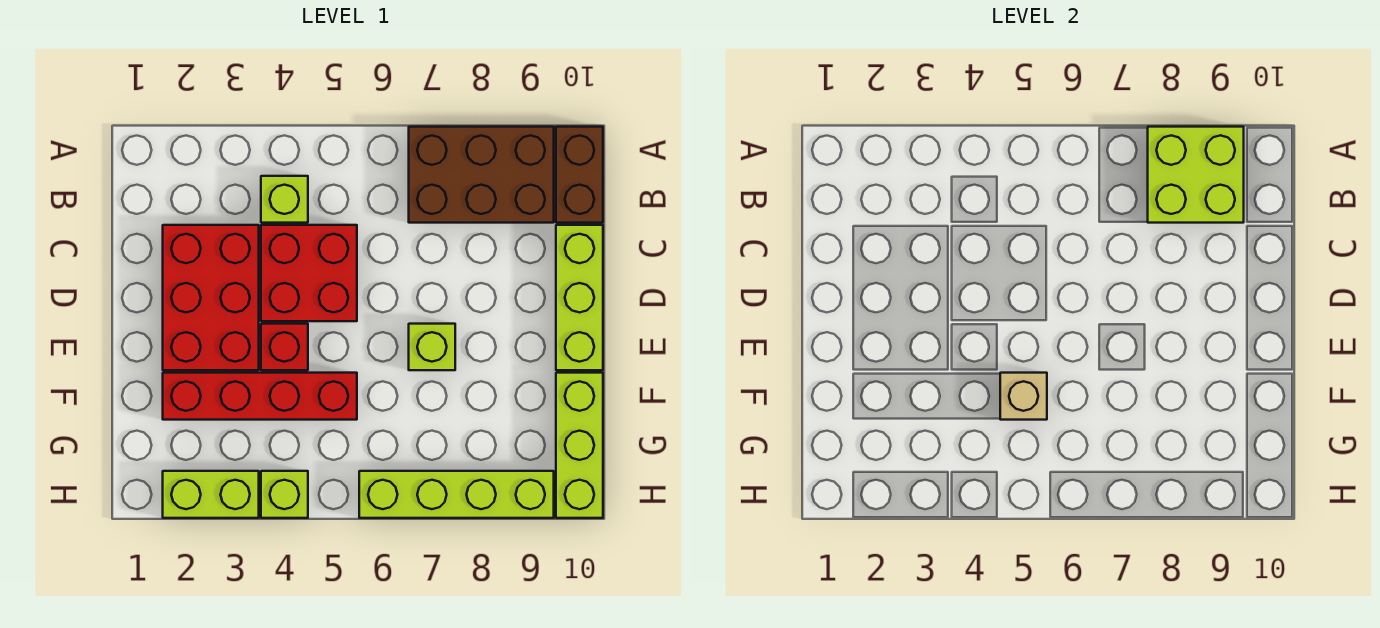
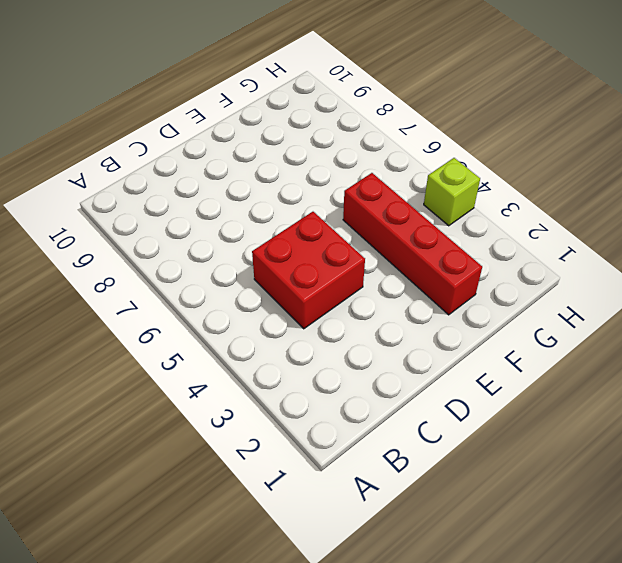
none -> brown brick A7:B9 level 1
none -> brown brick A10:B10 level 1
none -> lime brick B4 level 1

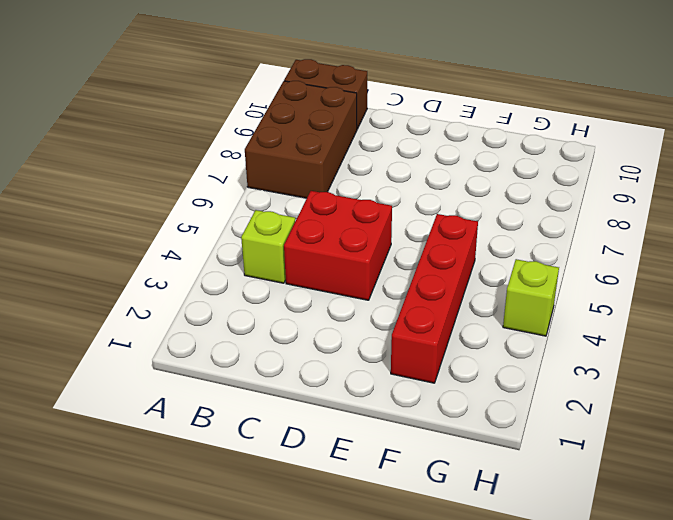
none -> red brick C2:E3 level 1
none -> lime brick C10:E10 level 1
none -> red brick E4 level 1

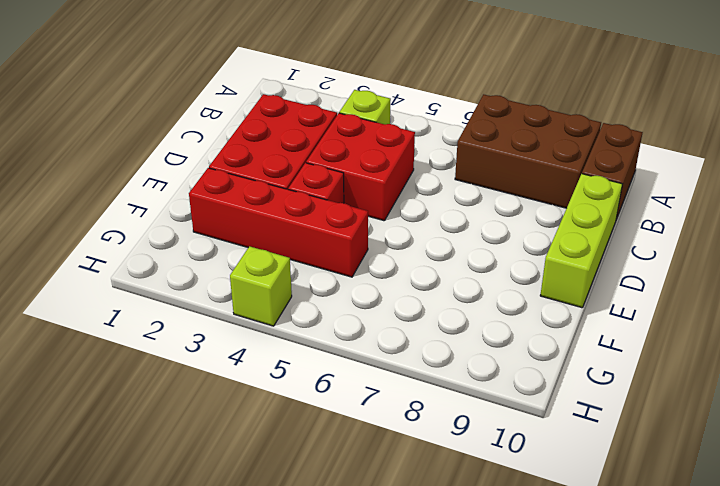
none -> lime brick E7 level 1
none -> lime brick F10:H10 level 1
none -> lime brick H2:H3 level 1

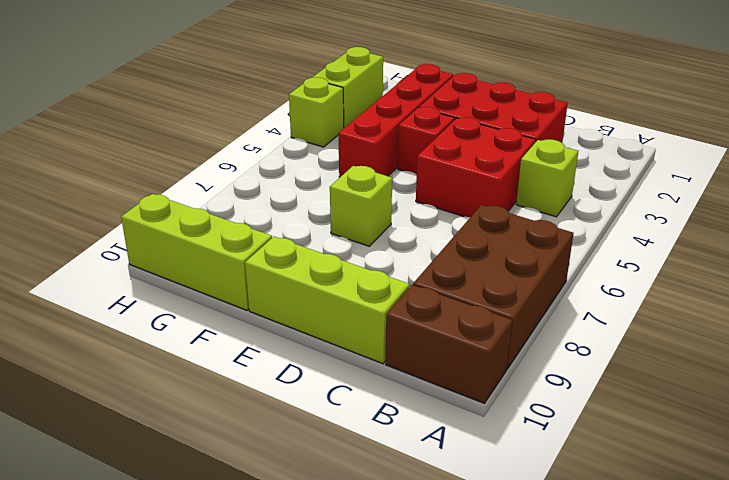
none -> lime brick H6:H9 level 1
none -> lime brick A8:B9 level 2
none -> tan brick F5 level 2

